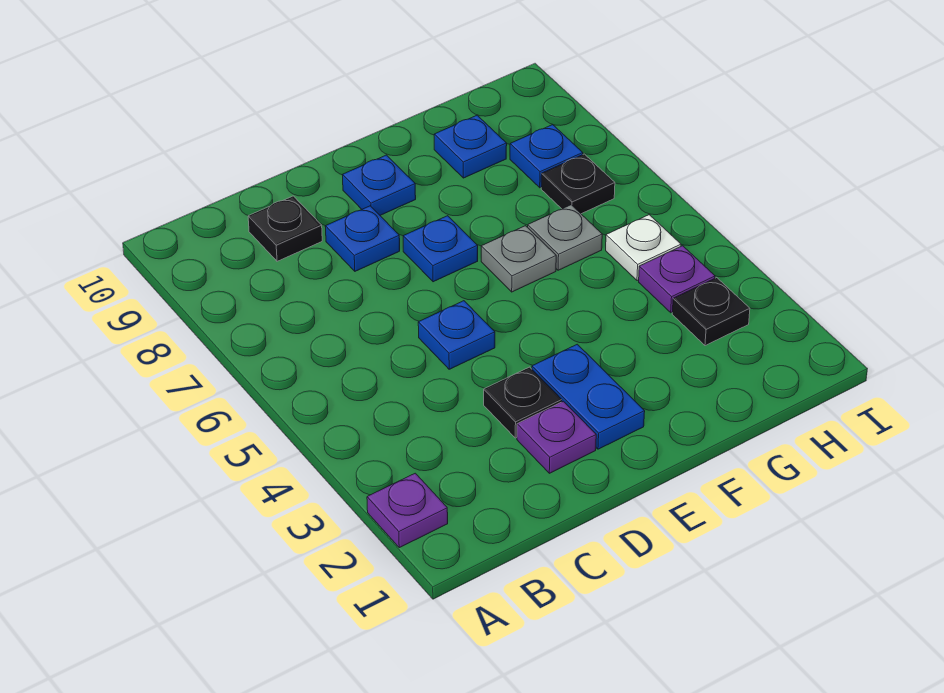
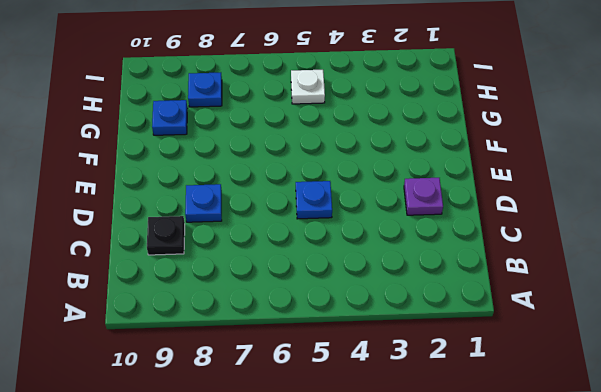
none -> purple plate A2 level 1
none -> black plate D3 level 1
none -> blue plate E2:E3 level 1

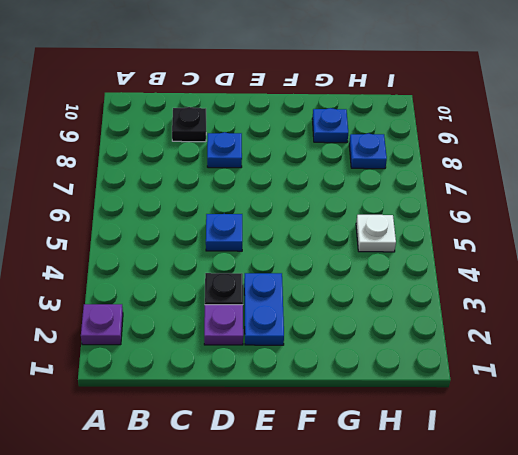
none -> blue plate E7 level 1
none -> blue plate E9 level 1
none -> grey plate F6 level 1

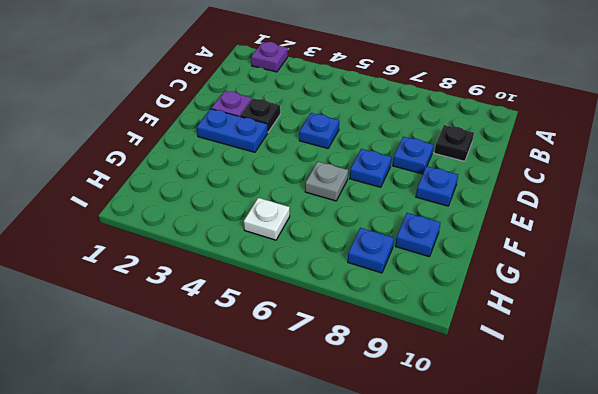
none -> grey plate G6 level 1
none -> black plate H3 level 1
none -> purple plate H4 level 1

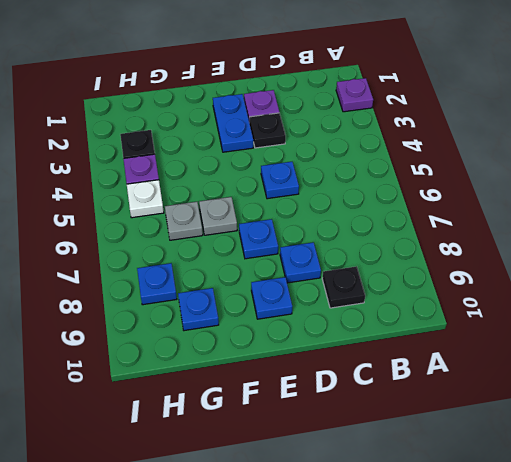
none -> black plate H7 level 1

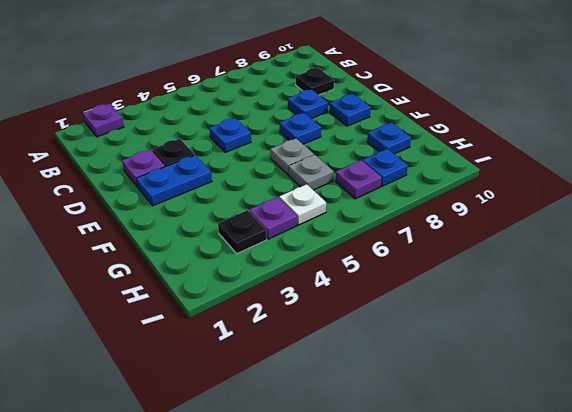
purple plate H7 level 1 -> black plate H7 level 1

